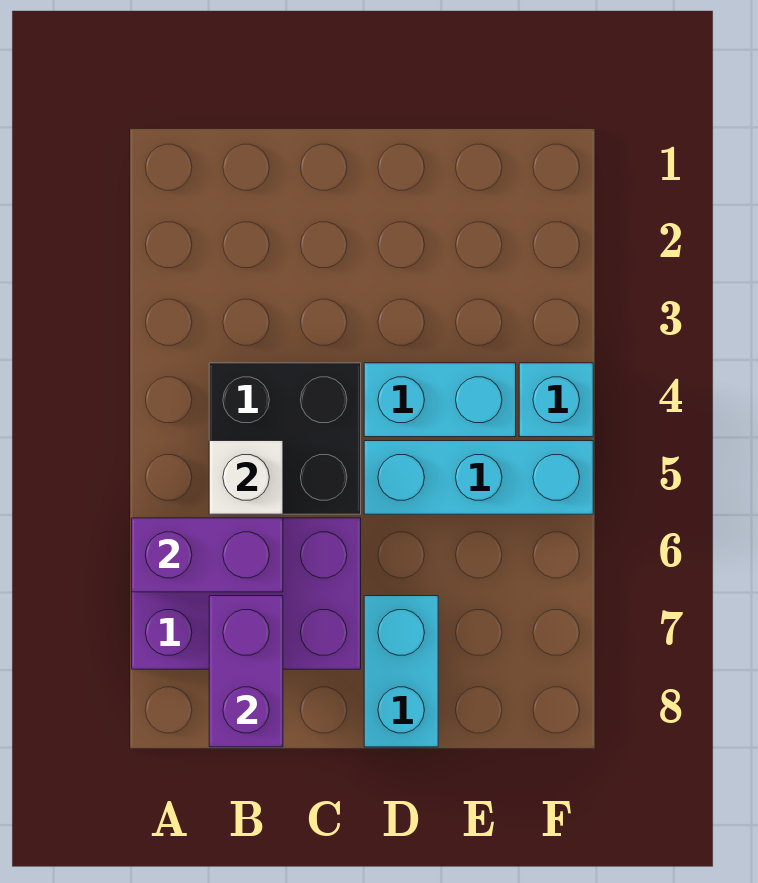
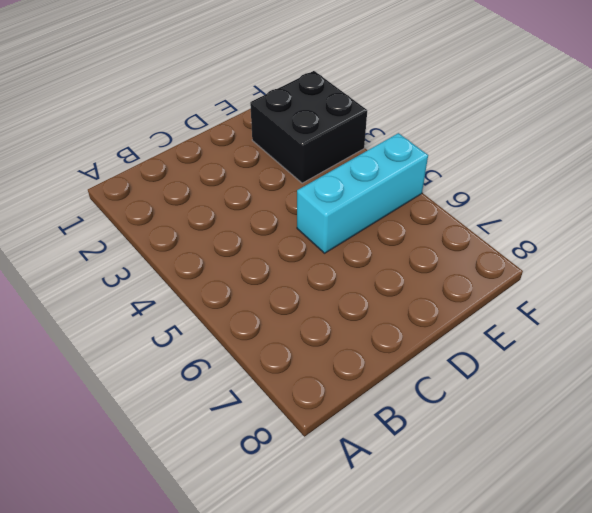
black brick E2:F3 level 1 -> black brick B4:C5 level 1
none -> purple brick A6:C7 level 1
none -> cyan brick D4:E4 level 1

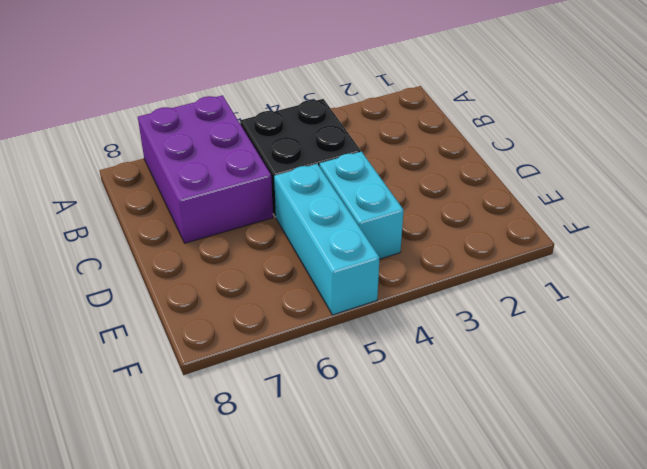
none -> cyan brick D7:D8 level 1
none -> cyan brick F4 level 1

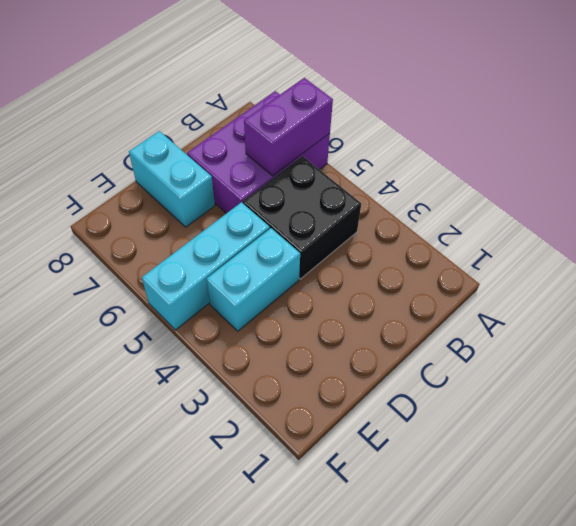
none -> cyan brick F4 level 1
none -> white brick B5 level 2

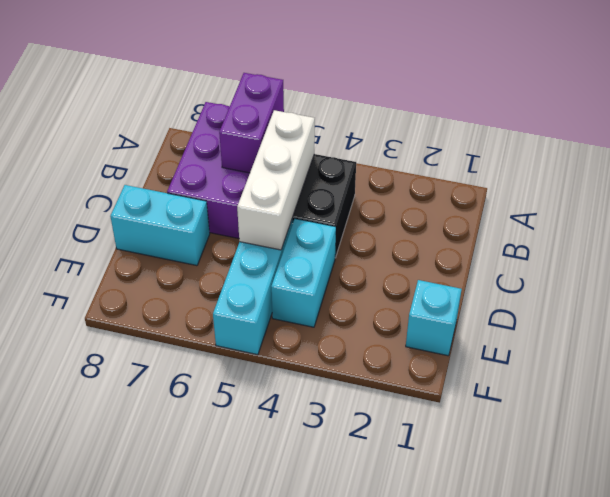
white brick B5:D5 level 2 -> white brick B5 level 2
cyan brick E1 level 1 -> cyan brick F4 level 1
none -> purple brick B7:B8 level 2

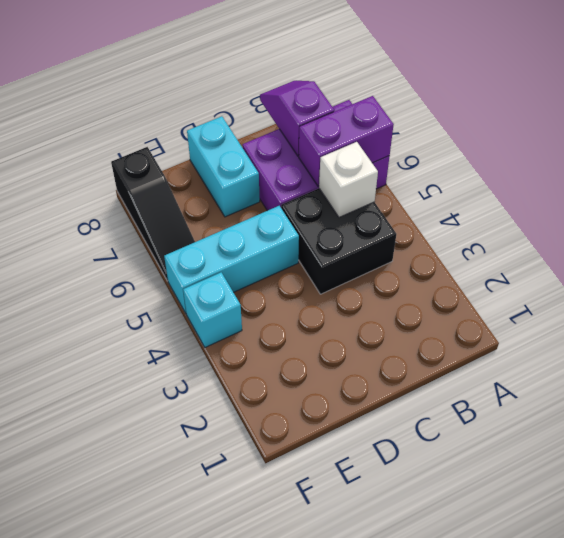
purple slope B7:B8 level 2 top 7 -> purple brick B7:B8 level 2
black slope F6:F8 level 1 top 8 -> none
none -> cyan brick D4:E4 level 1

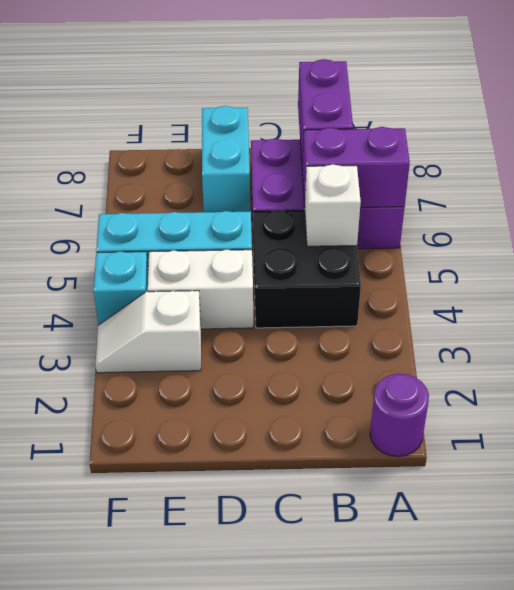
purple round brick A1 level 1 -> none
white brick D4:E4 level 1 -> cyan brick D4:E4 level 1
white slope E3:F3 level 1 top E -> none

